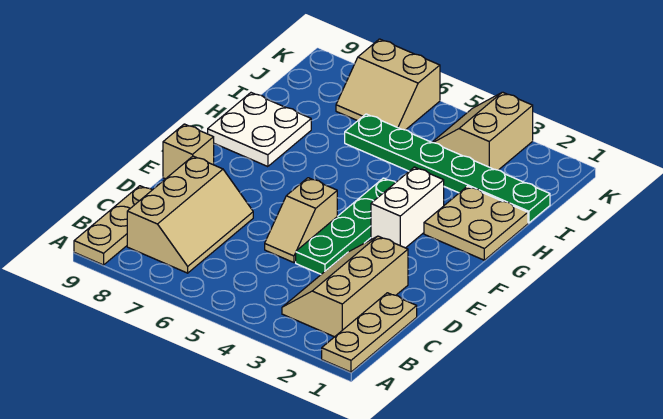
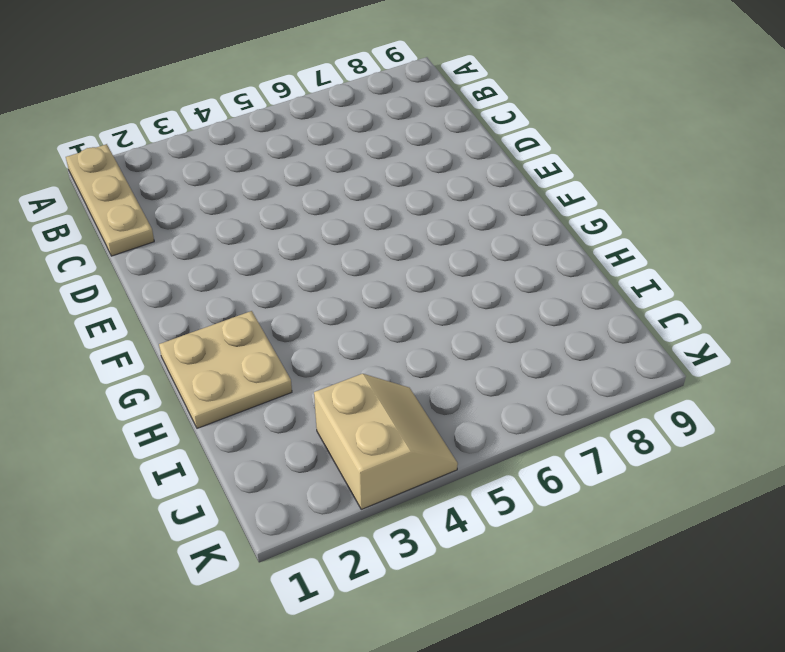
none -> tan plate A9:C9 level 1
none -> tan slope B2:D3 level 1 top 2
none -> tan slope B7:D8 level 1 top 8

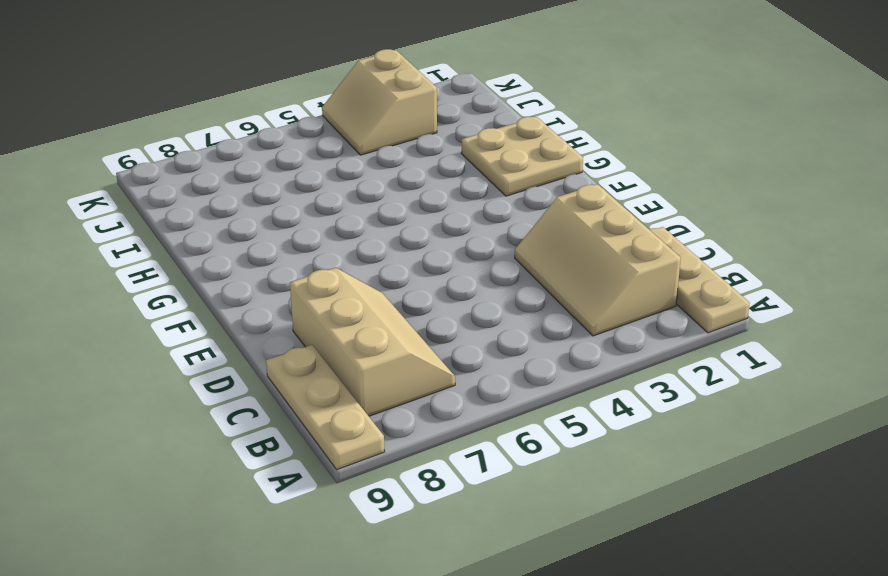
none -> green plate D4:G4 level 1
none -> tan slope D5:E5 level 1 top E
none -> tan brick E9 level 1

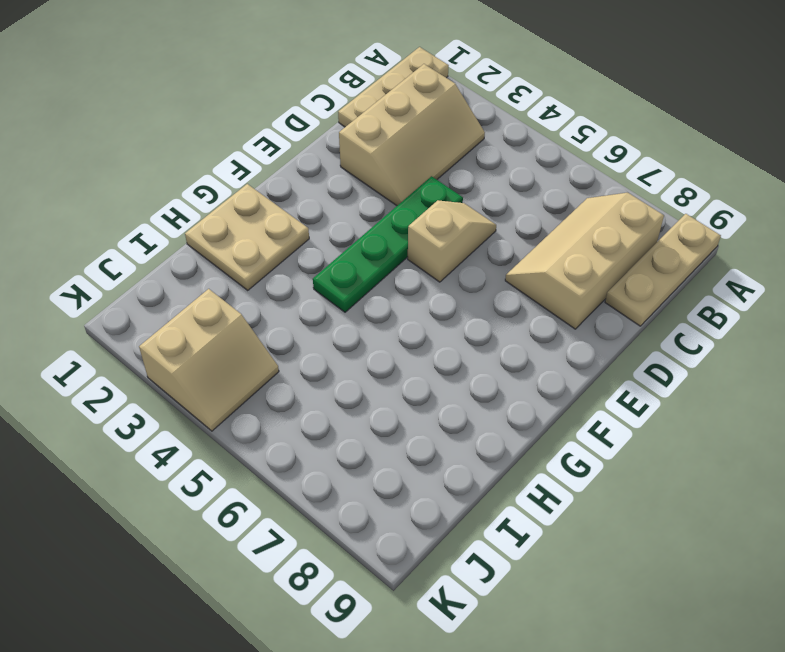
none -> tan brick E9 level 1
none -> white brick F3:G3 level 1
none -> white plate G8:H9 level 1

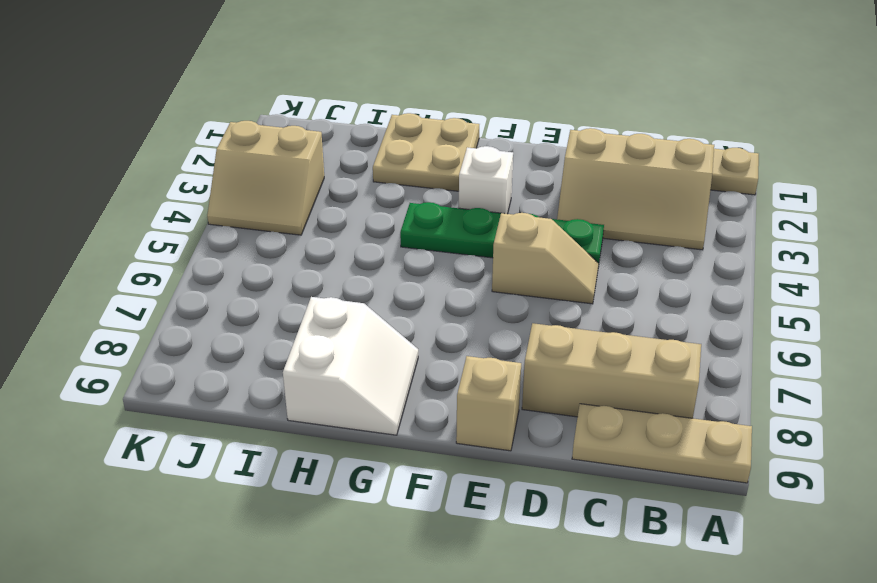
white brick F3 level 1 -> white brick F3:G3 level 1
white slope G8:H9 level 1 top H -> white plate G8:H9 level 1
none -> green plate I1:I6 level 1
none -> tan slope J6:K7 level 1 top K

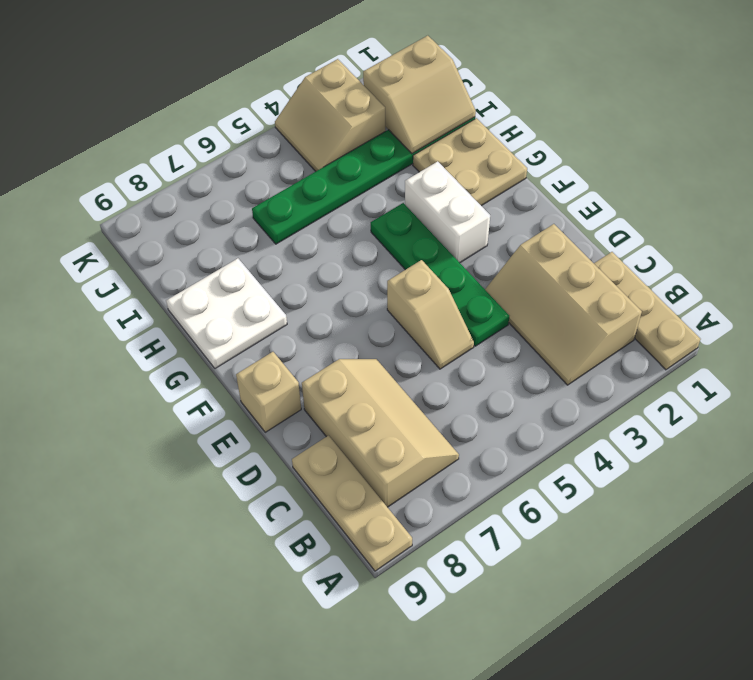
tan slope I1:J2 level 2 top J -> tan slope J6:K7 level 1 top K

